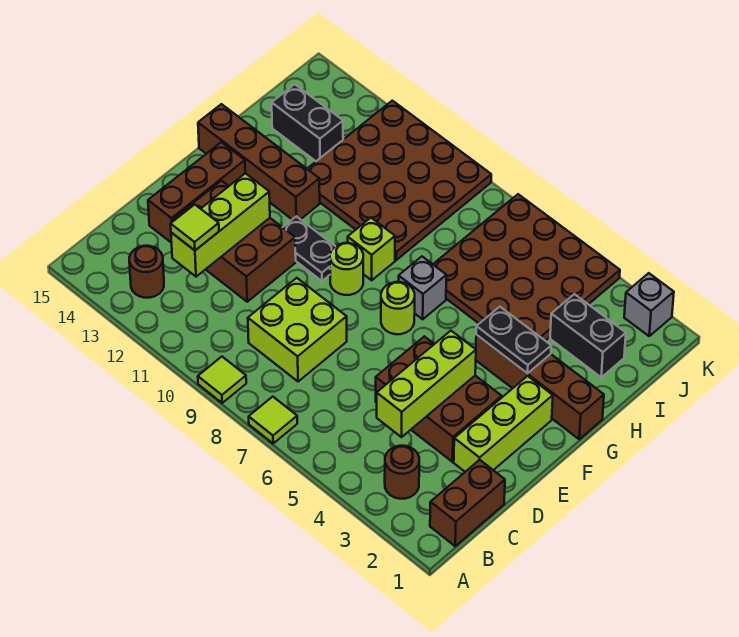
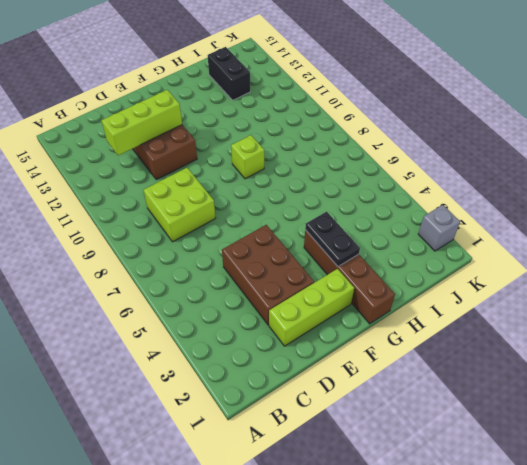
none -> lime tile A7 level 1
none -> lime tile A9 level 1
none -> brown brick B1:C1 level 1

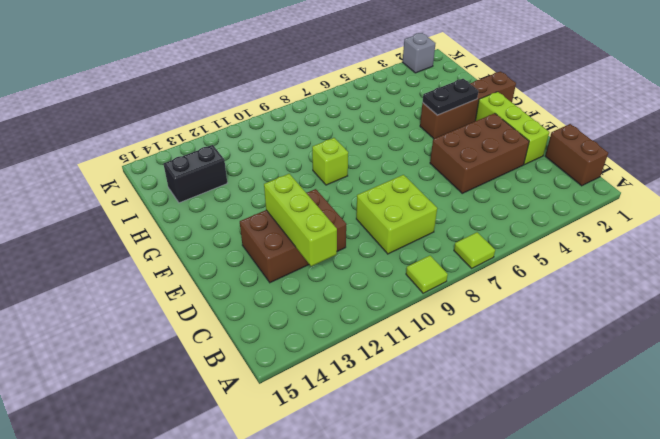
none -> brown round brick B3 level 1
none -> brown round brick B13 level 1
none -> brown brick D14:F14 level 1

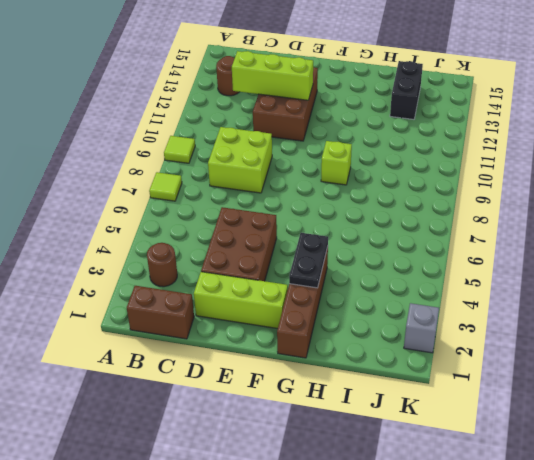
none -> brown brick D14:F14 level 1
none -> lime round brick F7 level 1
none -> lime round brick F9 level 1

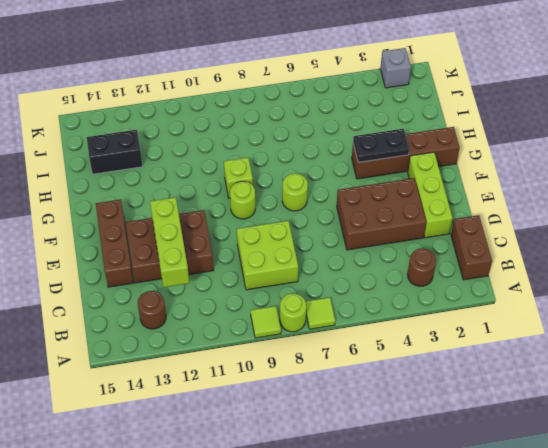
lime round brick A8 level 1 -> none
none -> black plate F10:F11 level 1
none -> grey brick G7 level 1
none -> brown brick G12:G15 level 1

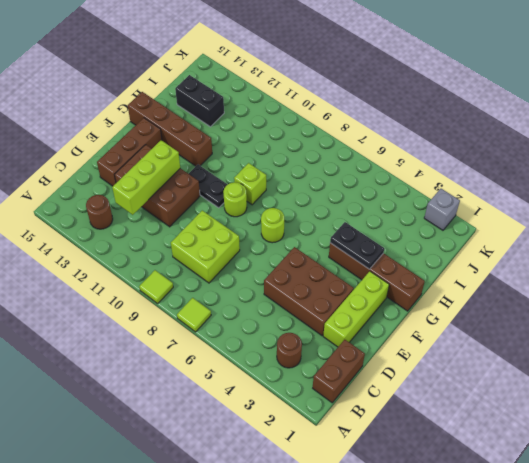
none -> grey brick G7 level 1
none -> brown plate H4:K7 level 1
none -> brown plate H9:K12 level 1

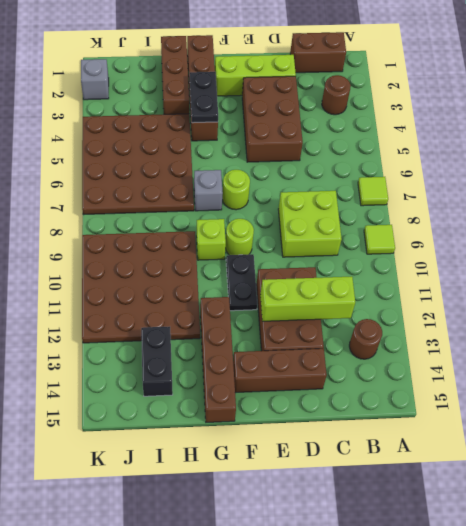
brown brick H1:H3 level 1 -> none
none -> black brick I2:I3 level 1
none -> lime brick C4:E4 level 2
none -> lime tile C12 level 3

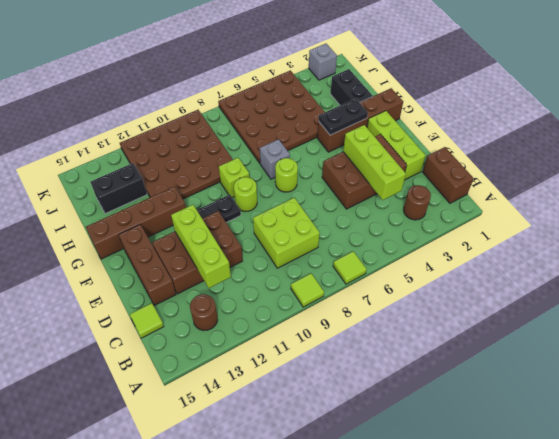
lime tile C15 level 1 -> lime tile C12 level 3
black brick H2:I2 level 1 -> black brick I2:I3 level 1

